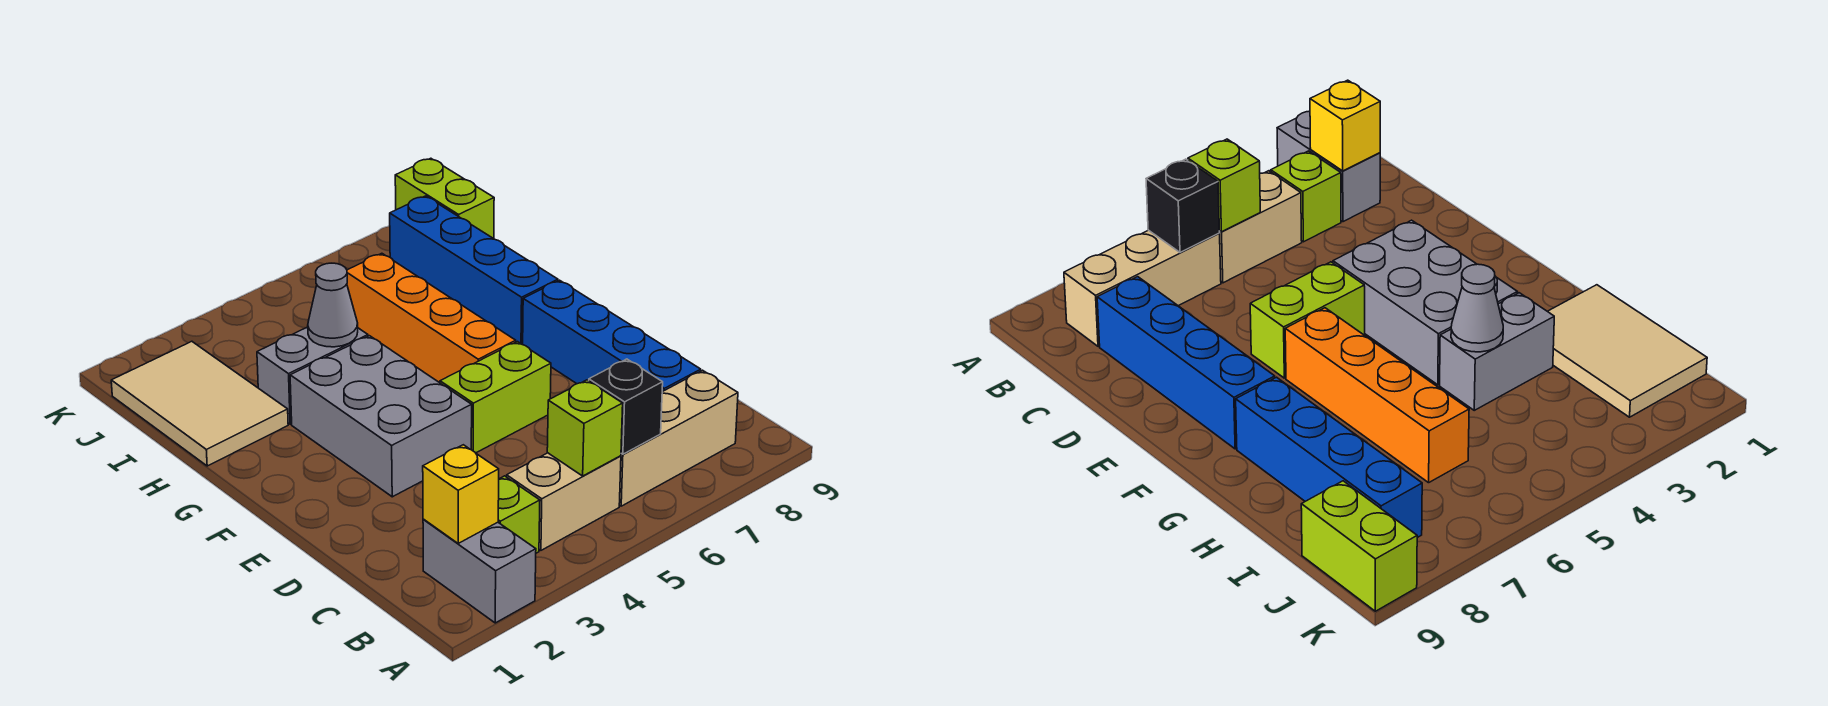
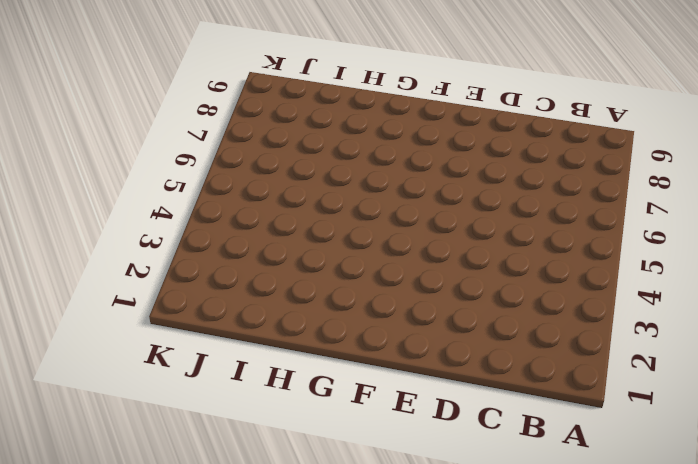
none -> grey brick A2:B2 level 1
none -> lime brick B3 level 1
none -> tan brick B4:B5 level 1

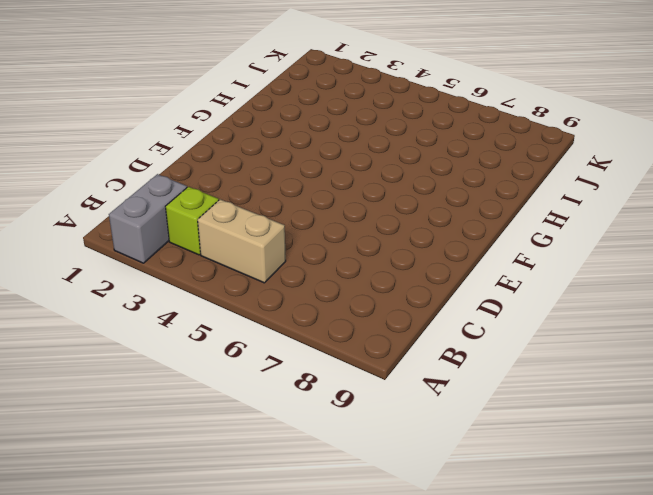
none -> tan brick B6:B8 level 1
none -> blue brick C8:F8 level 1
none -> grey brick E3:G4 level 1

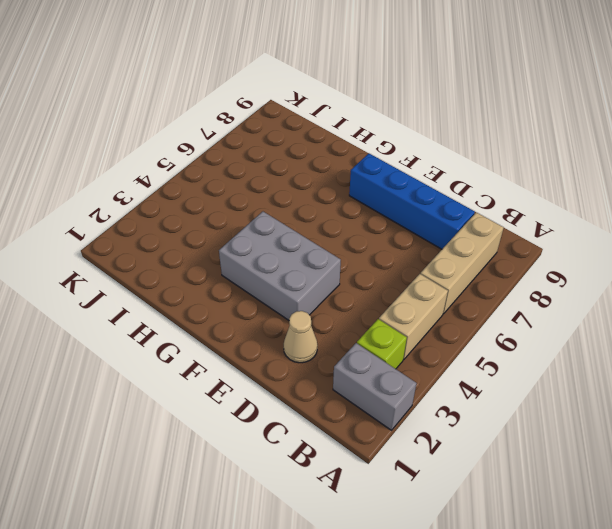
tan cone D2 level 1 -> none
none -> lime brick E5:E6 level 1
none -> orange brick F6:I6 level 1
none -> blue brick G8:J8 level 1

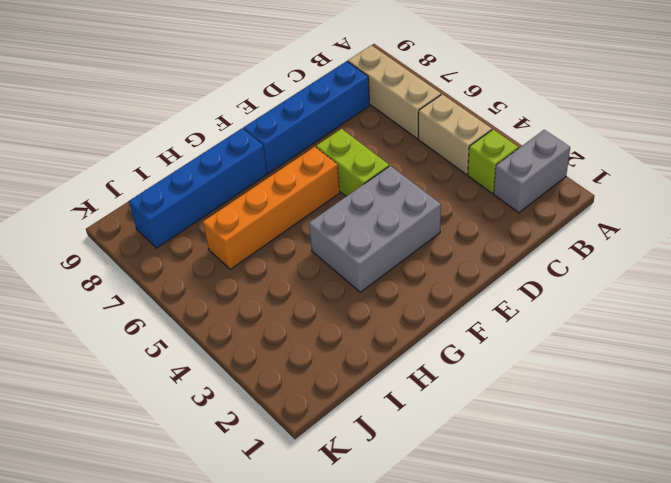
none -> tan tile H1:J2 level 1
none -> grey brick H3:H4 level 1
none -> lime brick J9:K9 level 1

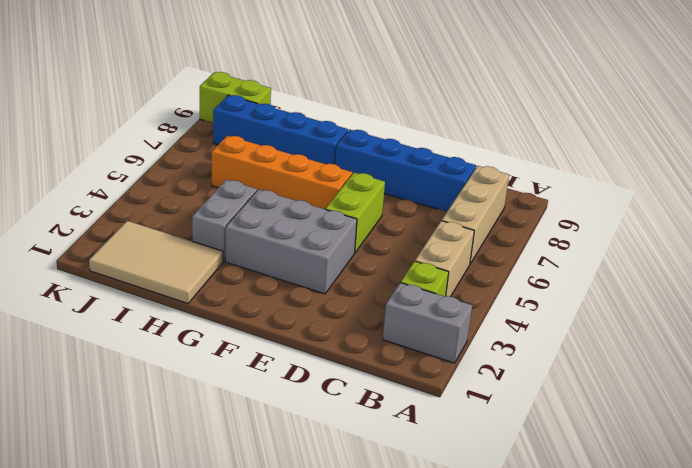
none -> yellow brick B2 level 2
none -> lime brick B5 level 2
none -> black brick B6 level 2

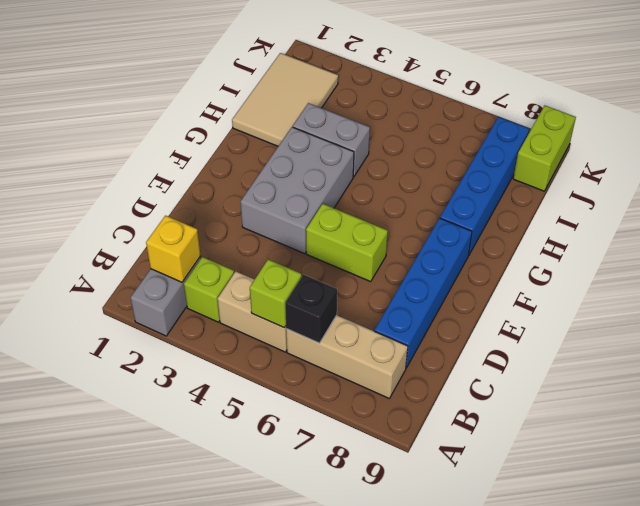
none -> orange brick F6:I6 level 1
none -> grey cone H4 level 2

